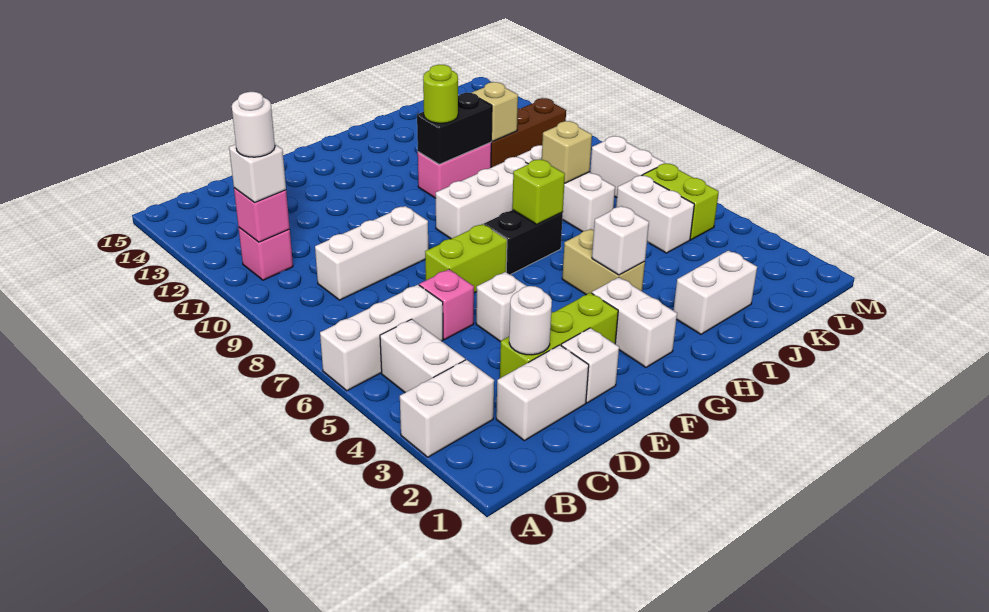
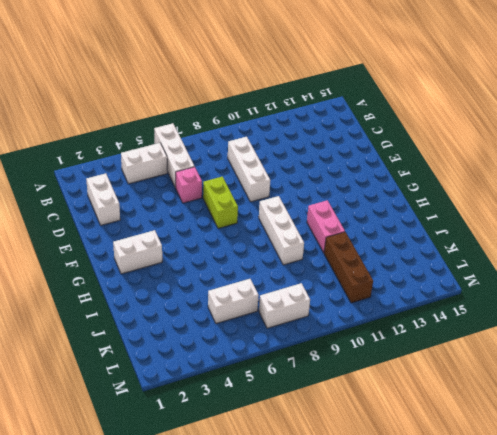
none -> white brick A3:B3 level 1
none -> pink brick B11 level 1
none -> lime brick D3:F3 level 1
none -> white brick E2 level 1

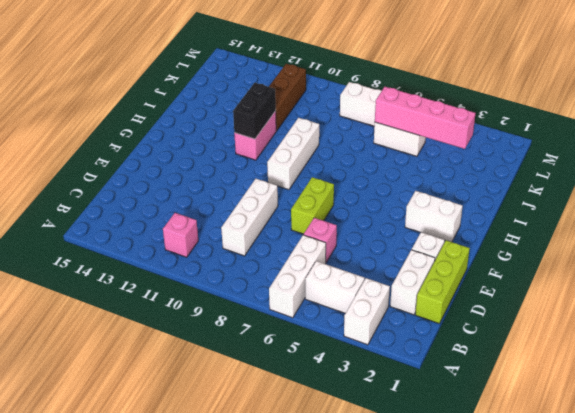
lime brick C1:E1 level 1 -> lime brick D3:F3 level 1
pink brick K3:K6 level 2 -> none
none -> white brick E5 level 1
none -> black brick G7:H7 level 1
none -> tan brick H4:H5 level 1
none -> white brick I2:J2 level 1

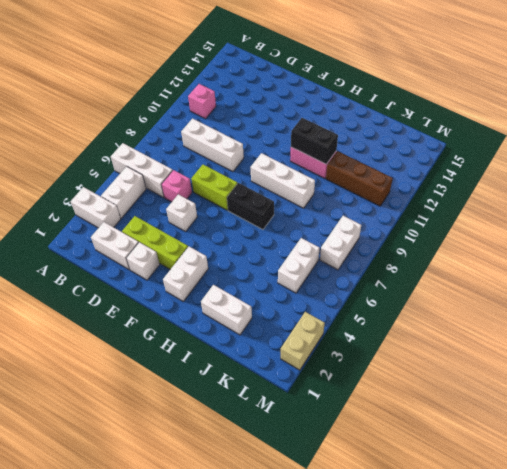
tan brick M2:M3 level 1 -> tan brick H4:H5 level 1
none -> white brick J7:J9 level 1
none -> lime brick L5:L6 level 1
none -> pink brick B11 level 2
none -> white round brick D3 level 2

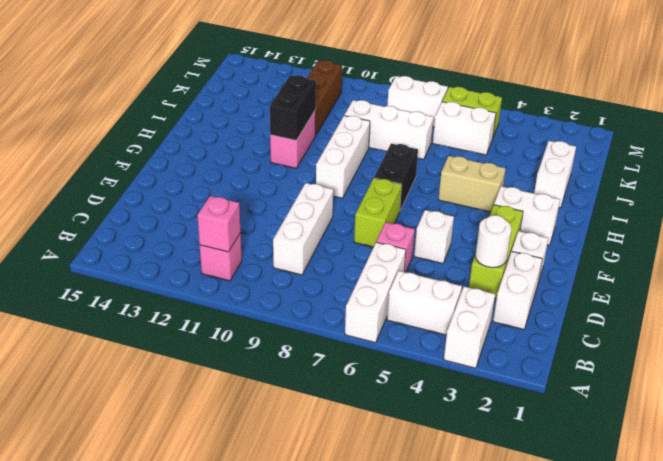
none -> white brick H4 level 2
none -> lime brick H7 level 2
none -> tan brick J8 level 2
none -> tan brick J11 level 2

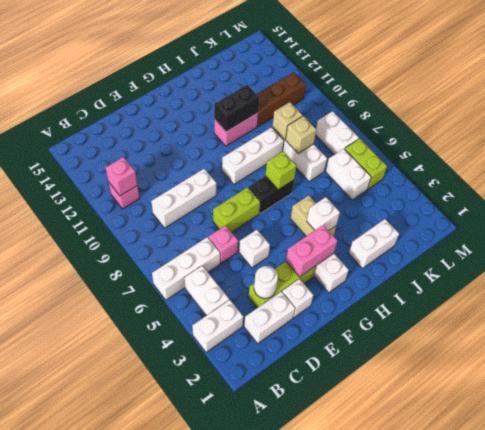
pink brick F3:G3 level 2 -> none
tan brick J9 level 2 -> tan brick J11 level 2
none -> white brick B11 level 3
none -> lime round brick H11 level 3
none -> white round brick B11 level 4

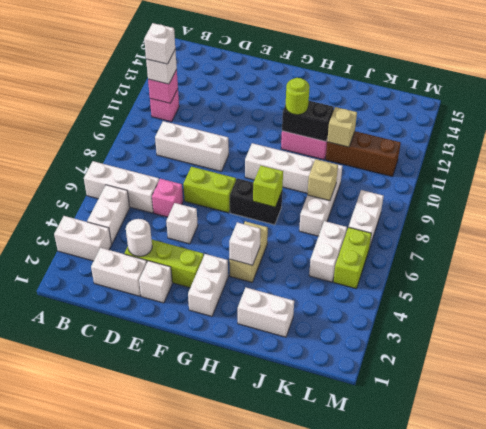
white brick B11 level 4 -> white round brick B11 level 4

